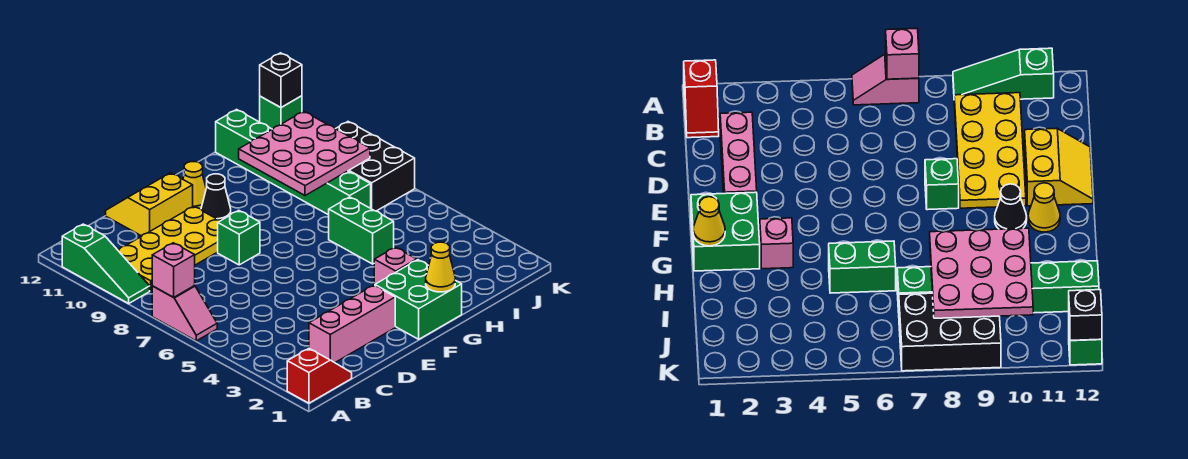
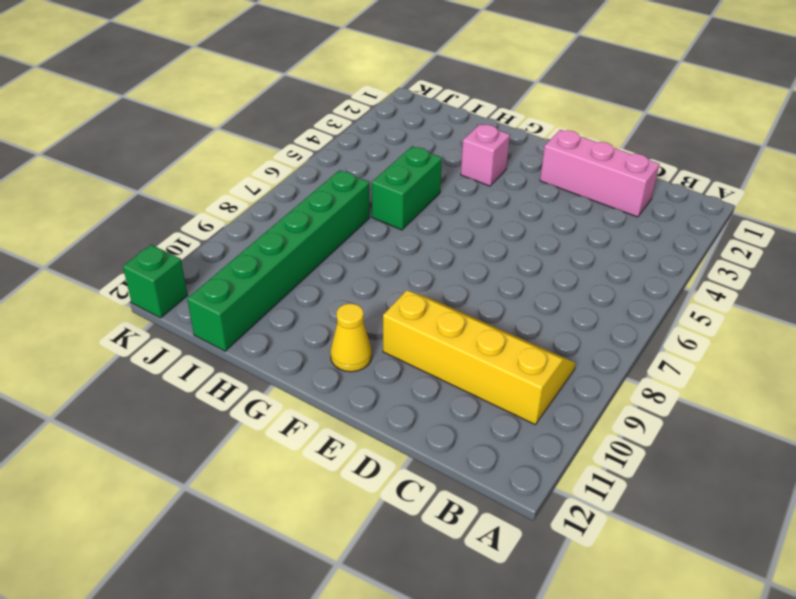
yellow slope B9:E10 level 1 top 10 -> yellow plate B9:E10 level 1
none -> red slope A1:B1 level 1 top A
none -> pink slope A6:A7 level 1 top 7
none -> green slope A9:A11 level 1 top 11

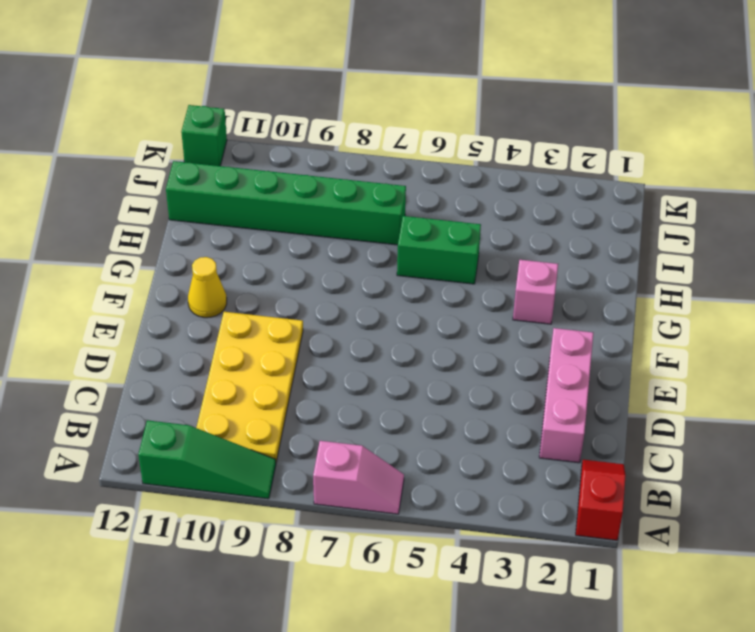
none -> yellow slope D11:E12 level 1 top 11
none -> green brick E8 level 1
none -> green brick F1:G2 level 1

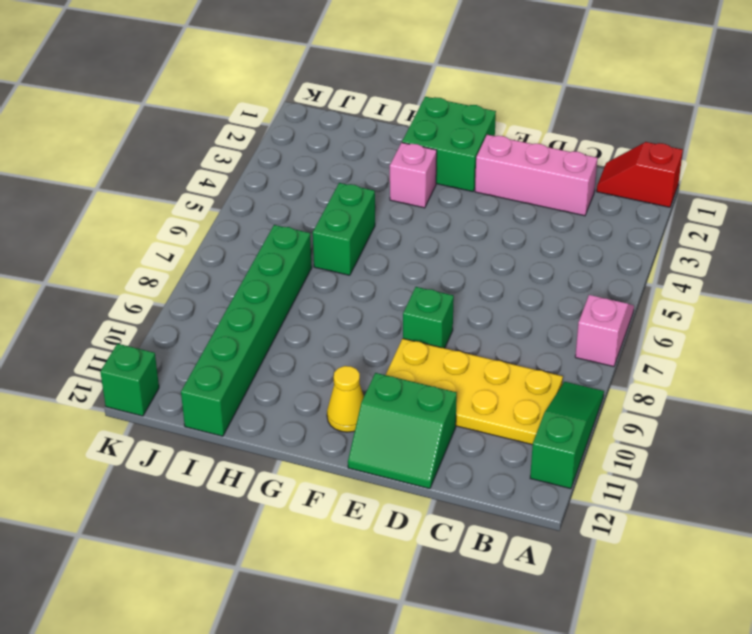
green slope D11:E12 level 1 top 11 -> yellow slope D11:E12 level 1 top 11
none -> black cone F10 level 1
none -> black brick J7:K9 level 1
none -> pink brick A7 level 2

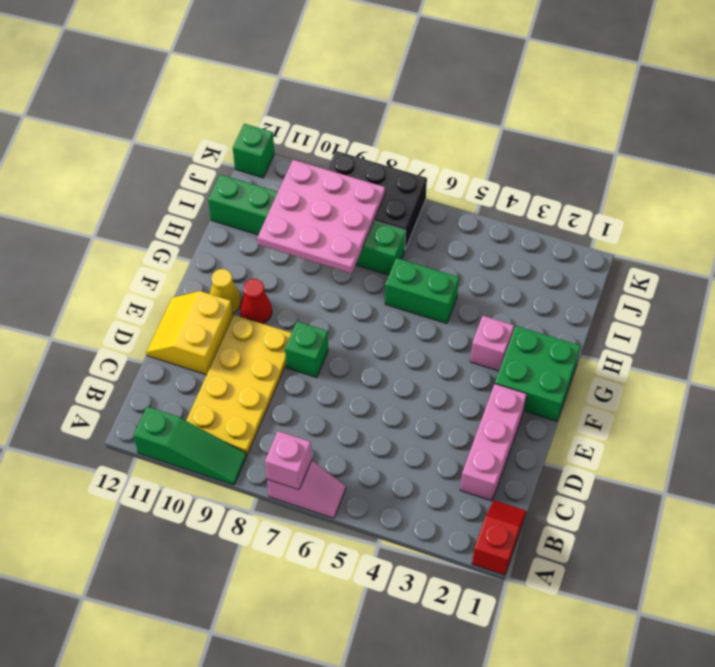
red cone F10 level 1 -> black cone F10 level 1
none -> yellow cone G1 level 2
none -> black brick K12 level 2

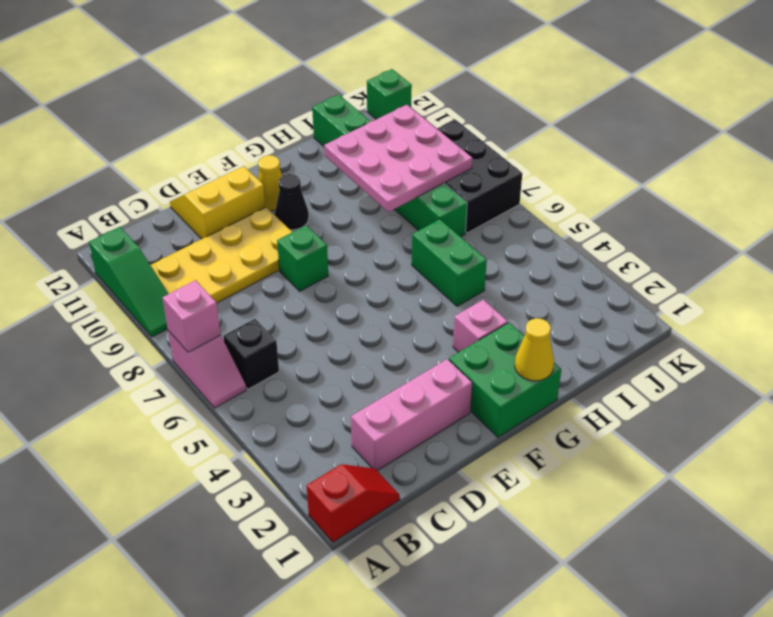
black brick B6 level 1 -> black brick K12 level 2

